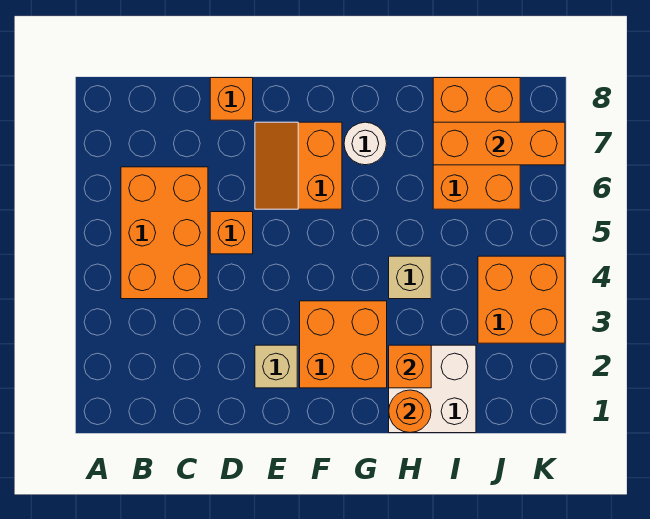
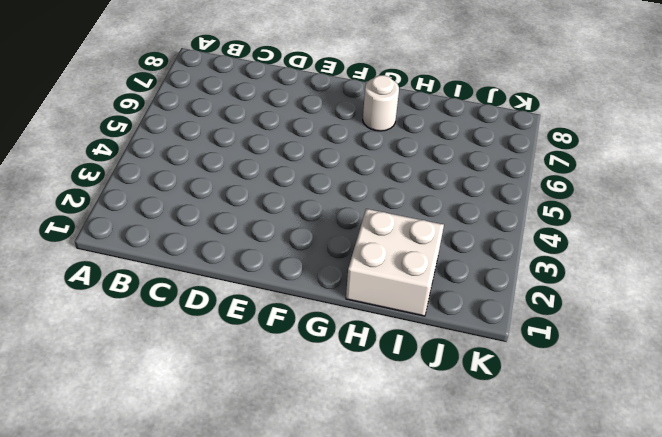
none -> orange brick B4:C6 level 1
none -> orange brick D5 level 1
none -> orange brick D8 level 1

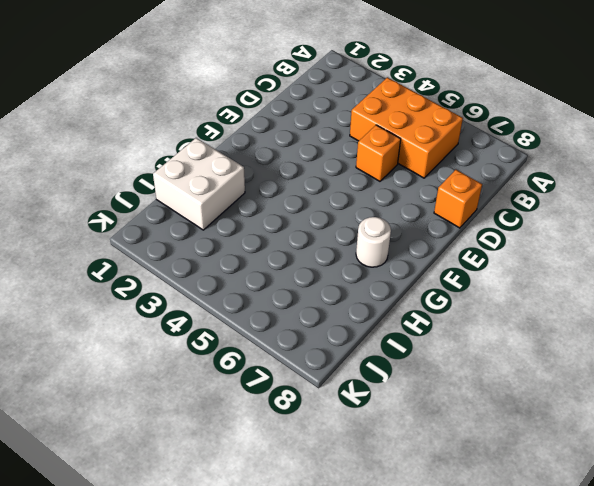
none -> tan brick E2 level 1
none -> orange slope E6:F7 level 1 top F
none -> orange brick F2:G3 level 1

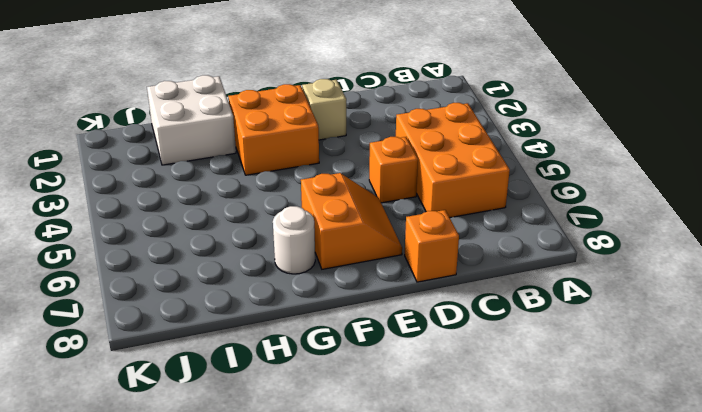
none -> tan brick H4 level 1
none -> orange brick I6:J8 level 1
none -> orange brick J3:K4 level 1

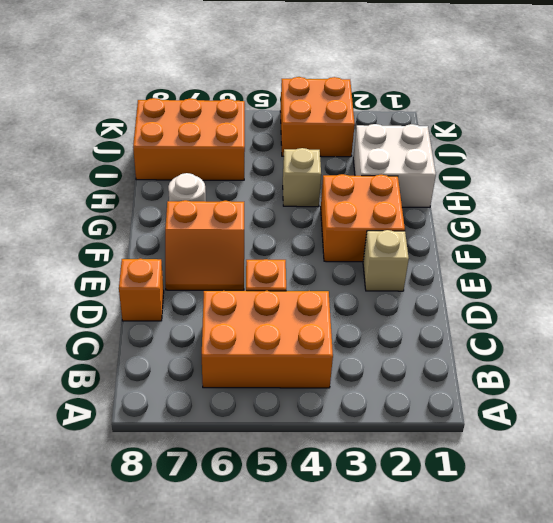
none -> orange round brick H1 level 2
none -> orange brick H2 level 2
none -> orange brick I7:K7 level 2

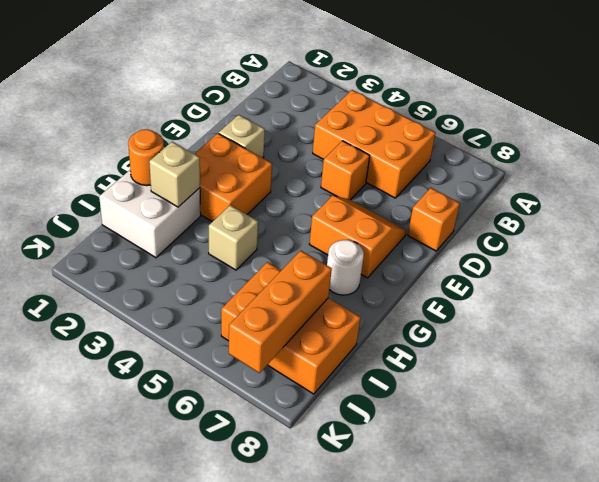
tan brick H2 level 2 -> orange brick H2 level 2
none -> orange brick J3:K4 level 1

